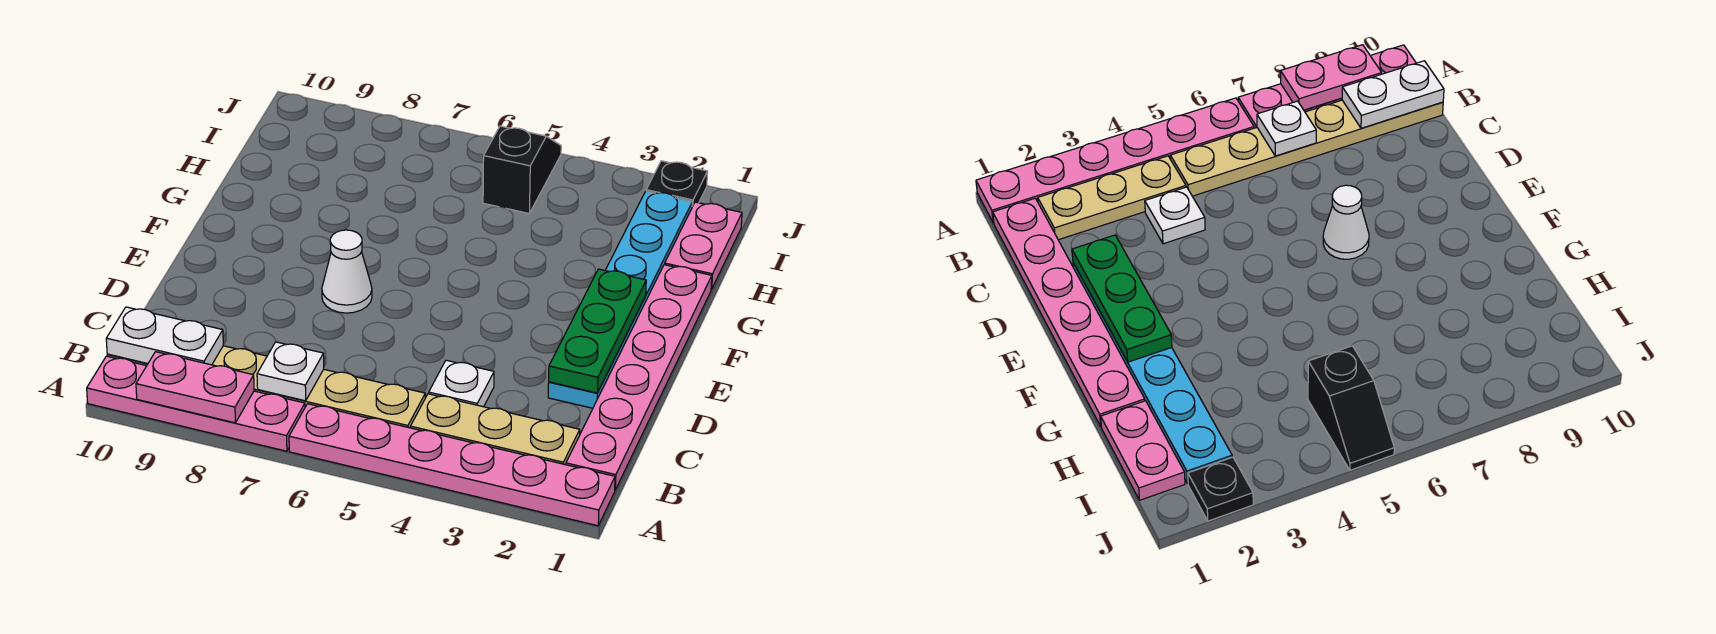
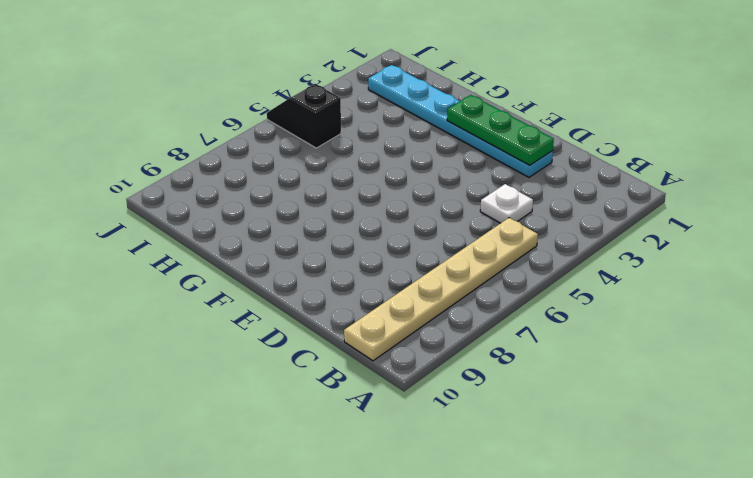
none -> pink plate A1:A6 level 1
none -> pink plate A7:A10 level 1
none -> pink plate B1:G1 level 1

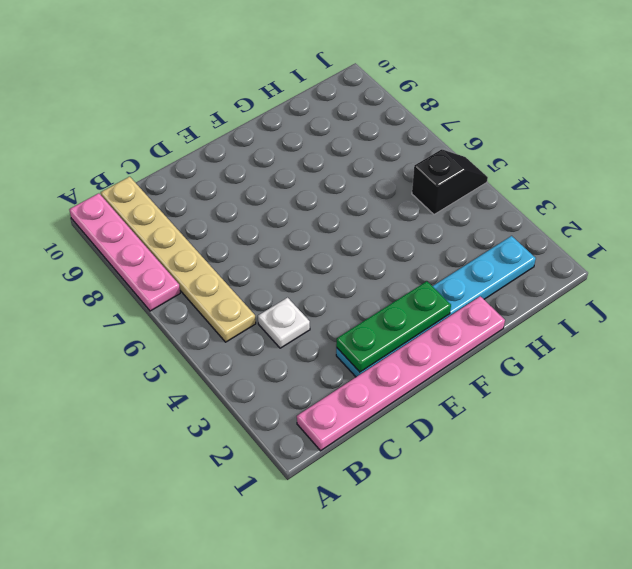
none -> pink plate A1:A6 level 1
none -> tan plate B2:B4 level 1
none -> white cone E7 level 1

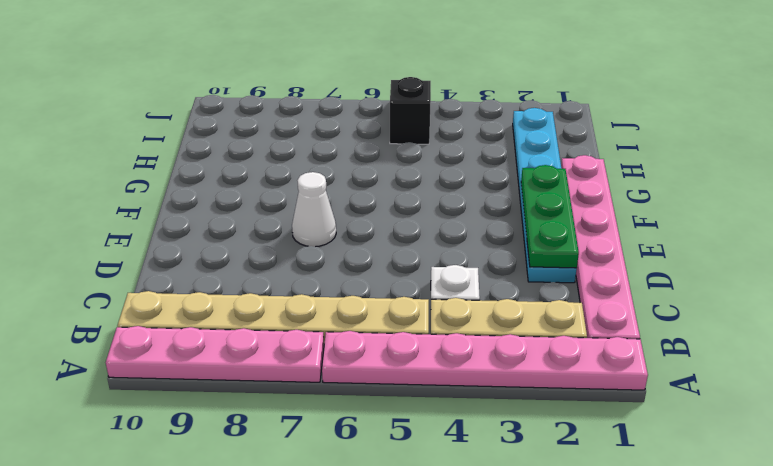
none -> pink plate H1:I1 level 1
none -> black plate J2 level 1
none -> pink plate A8:A9 level 2

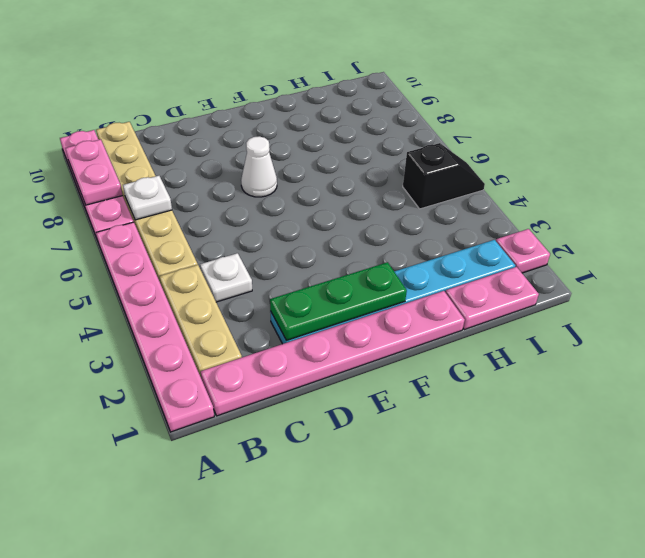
pink plate J2 level 1 -> black plate J2 level 1
none -> white plate B9:B10 level 2

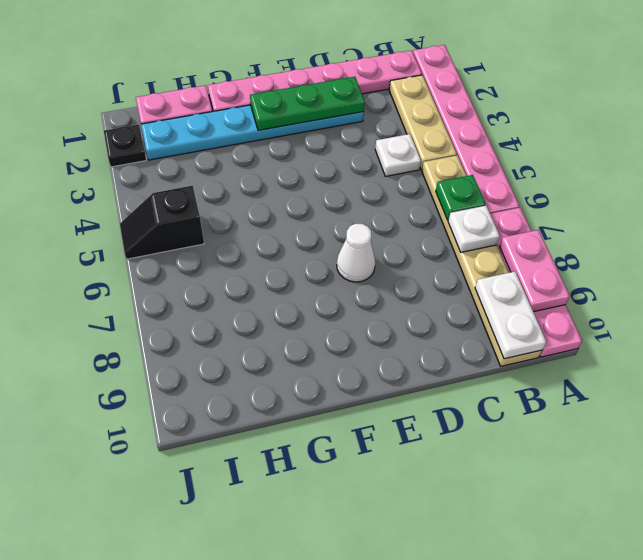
green plate B6 level 2 -> none

